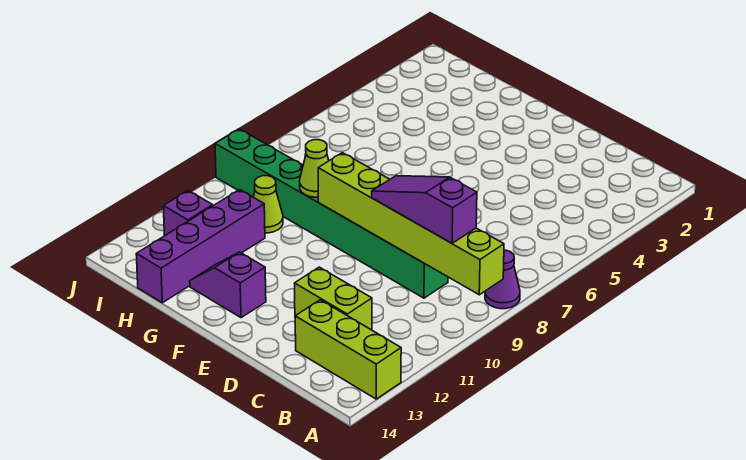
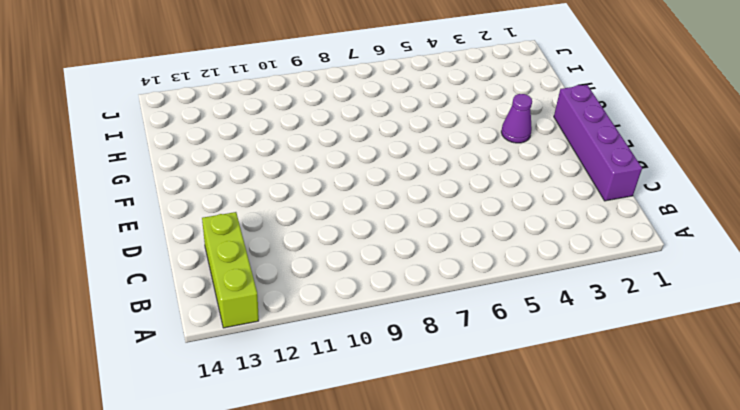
purple brick C1:F1 level 1 -> purple brick H11:H14 level 1
purple cone F3 level 1 -> purple cone A8 level 1
none -> green brick C9:J9 level 1
none -> lime brick C12:D12 level 1

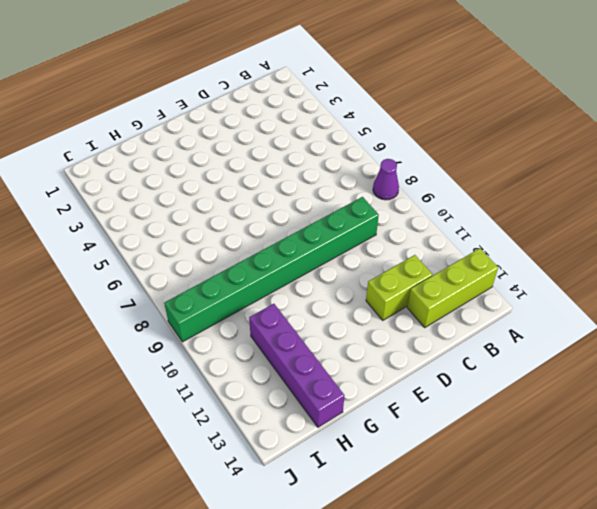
none -> purple slope F13:G13 level 1 top F
none -> lime cone H10 level 1

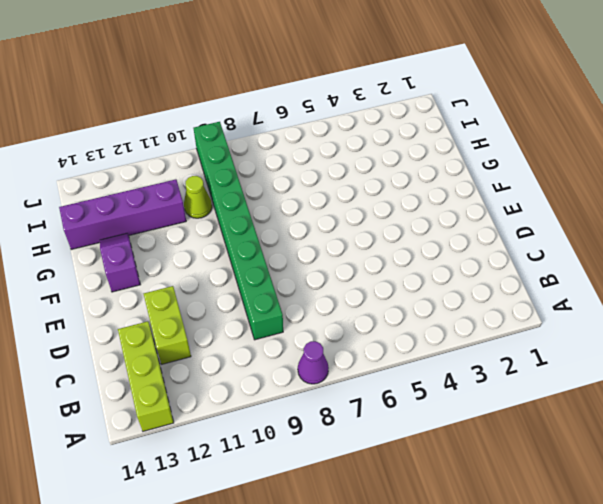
none -> purple brick I12 level 1
none -> lime brick A9:F9 level 2

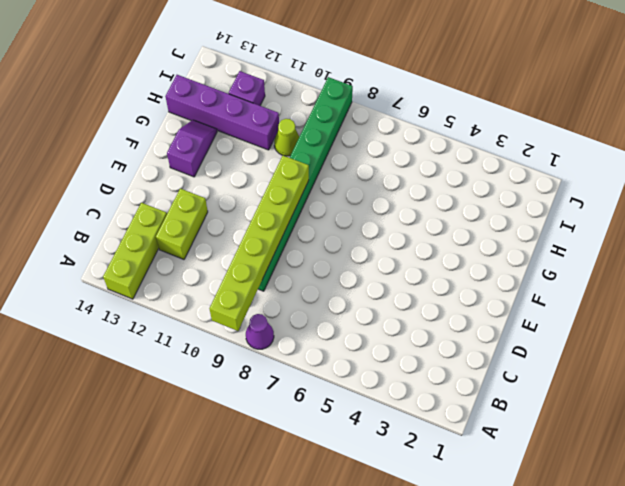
none -> lime cone G9 level 2
none -> purple slope B9:D9 level 3 top B

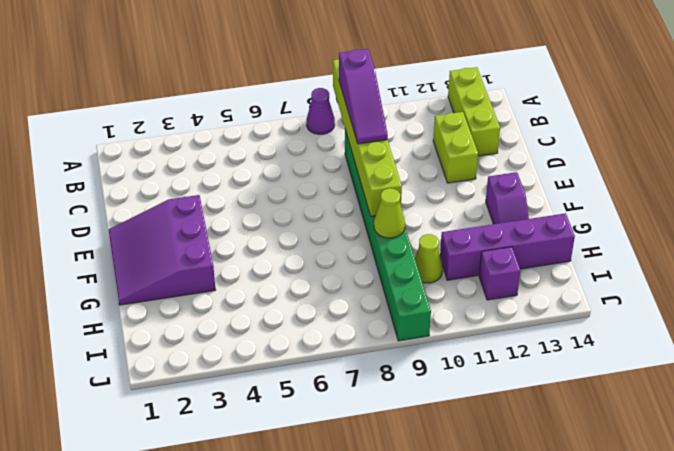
purple slope E1:G3 level 1 top 3 -> none

